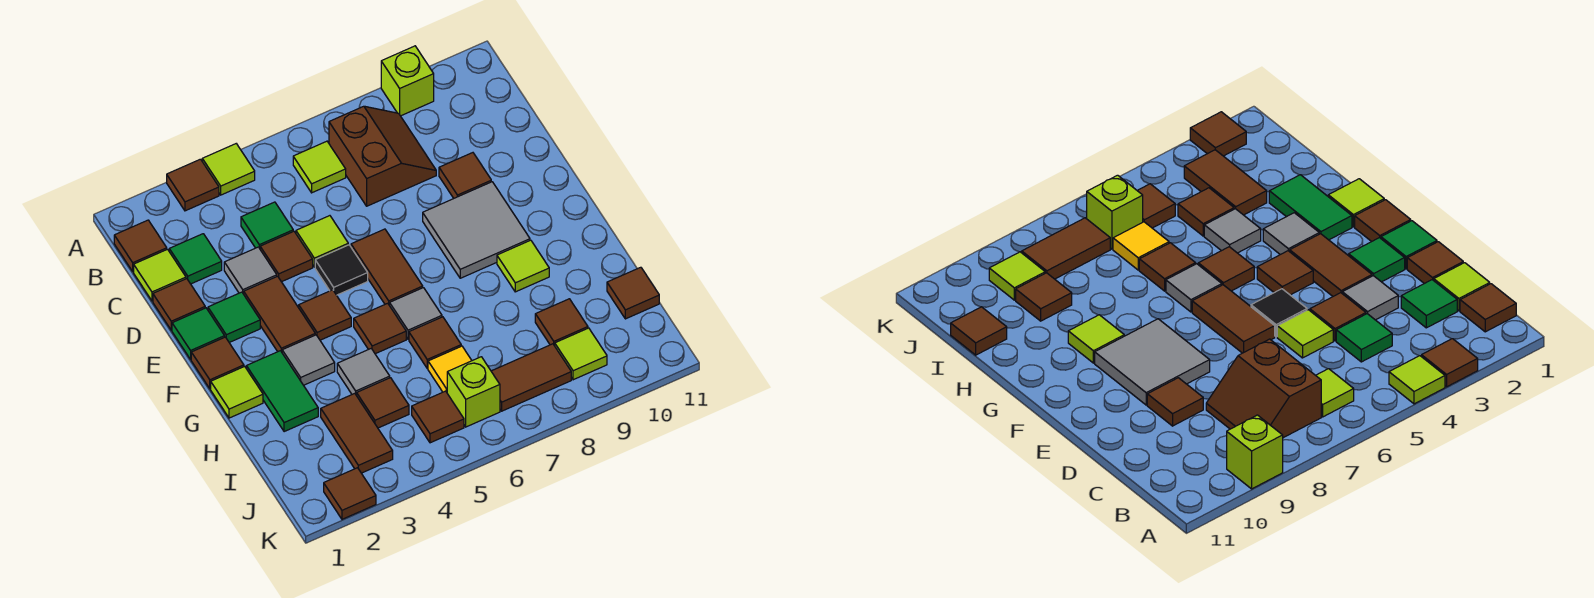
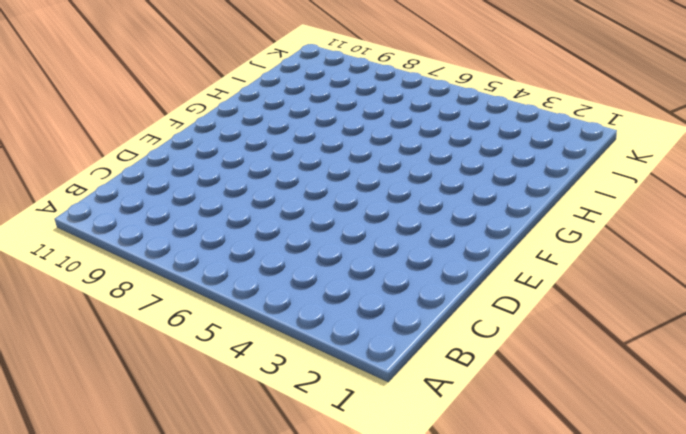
none -> brown tile A3 level 1
none -> lime tile A4 level 1
none -> lime brick A9 level 1
none -> brown tile B1 level 1

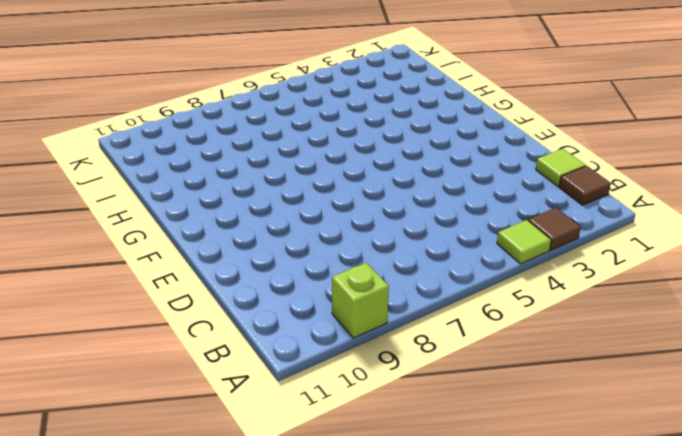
none -> lime tile B6 level 1
none -> brown slope B7:C8 level 1 top 7
none -> green tile C2 level 1
none -> green tile C4 level 1

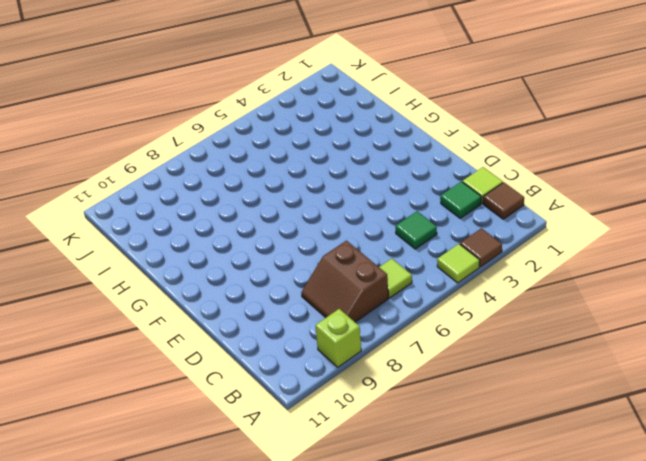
none -> brown tile D1 level 1
none -> grey tile D3 level 1
none -> brown tile D4 level 1
none -> lime tile D5 level 1

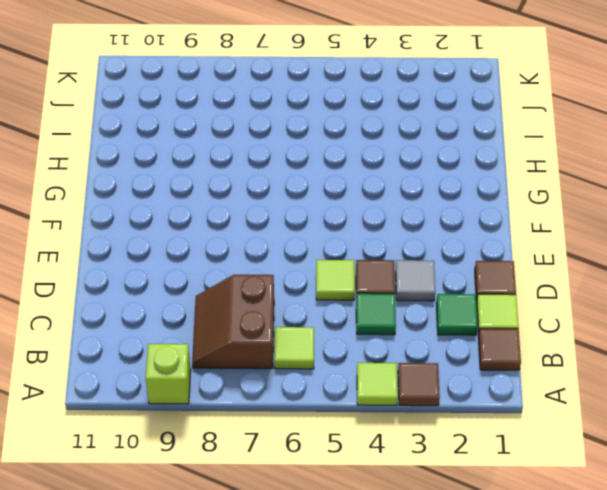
none -> brown tile D9 level 1
none -> green tile E1 level 1
none -> green tile E2 level 1
none -> brown tile E3:F3 level 1

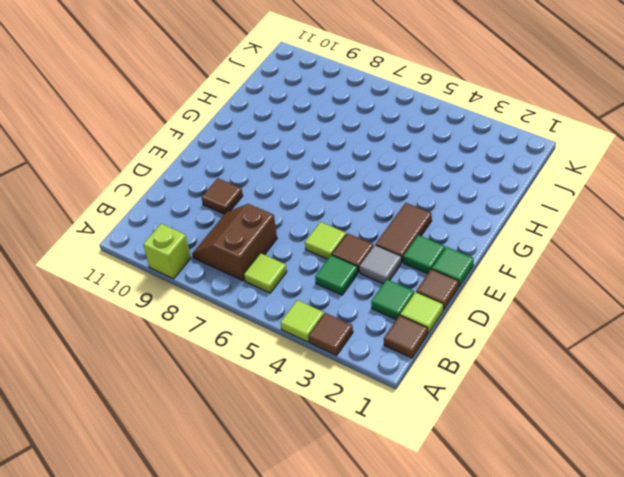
none -> black tile E5 level 1
none -> brown tile E6:F6 level 1
none -> grey tile E8:F9 level 1
none -> brown tile F1 level 1

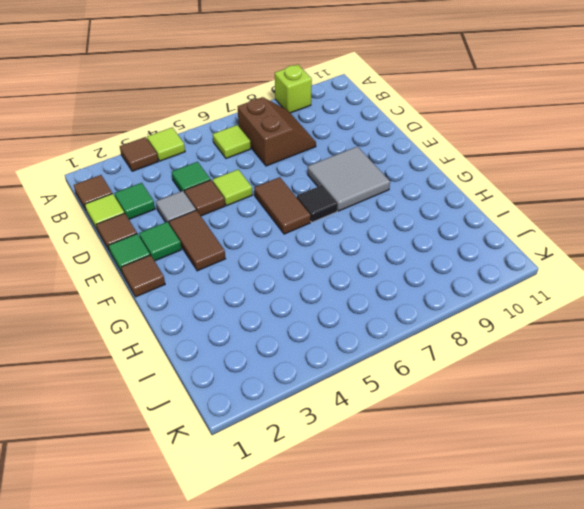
black tile F7 level 1 -> black tile E5 level 1
none -> brown tile D9 level 1
none -> brown tile F4 level 1
none -> lime tile G1 level 1
none -> green tile G2:H2 level 1

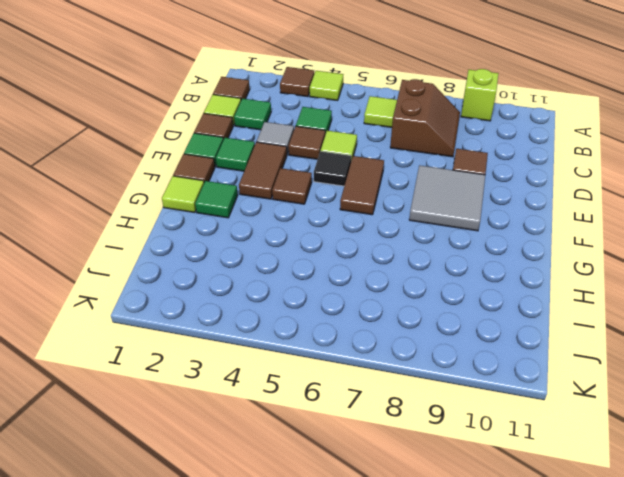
green tile G2 level 1 -> green tile G2:H2 level 1
none -> grey tile G3 level 1
none -> brown tile G5 level 1
none -> grey tile G6 level 1
none -> lime tile G9 level 1

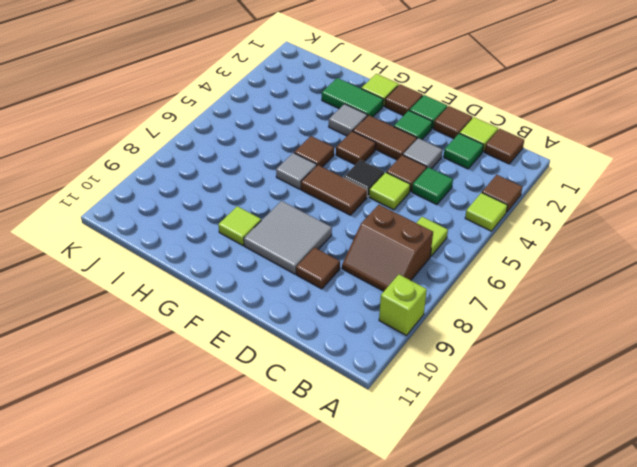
none -> grey tile H4 level 1
none -> brown tile H6 level 1
none -> brown tile I3:J3 level 1
none -> brown tile I4 level 1

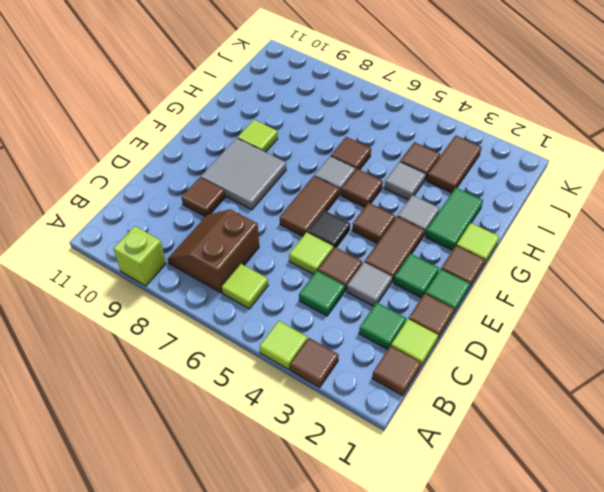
none -> yellow tile I6 level 1
none -> brown tile I9 level 1
none -> brown tile I11 level 1
none -> brown tile J5 level 1

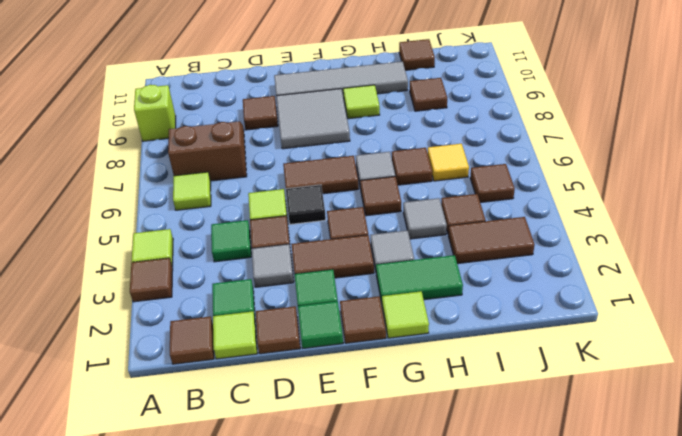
grey tile E10:H10 level 1 -> none
none -> lime brick J6 level 1
none -> brown tile J7:J8 level 1
none -> lime tile J9 level 1
none -> brown tile K2 level 1

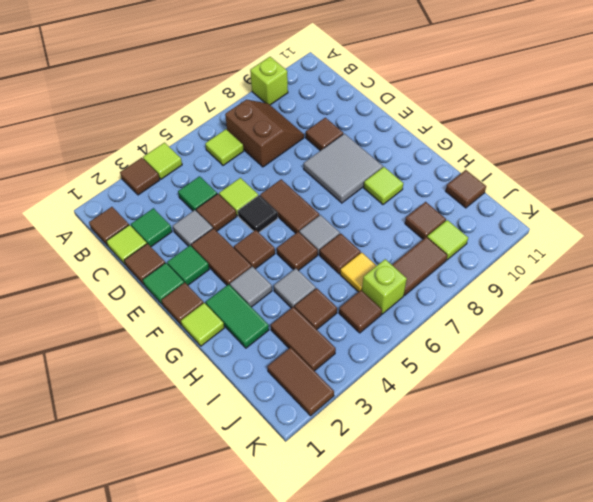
brown tile J2:K2 level 1 -> brown tile K2 level 1

